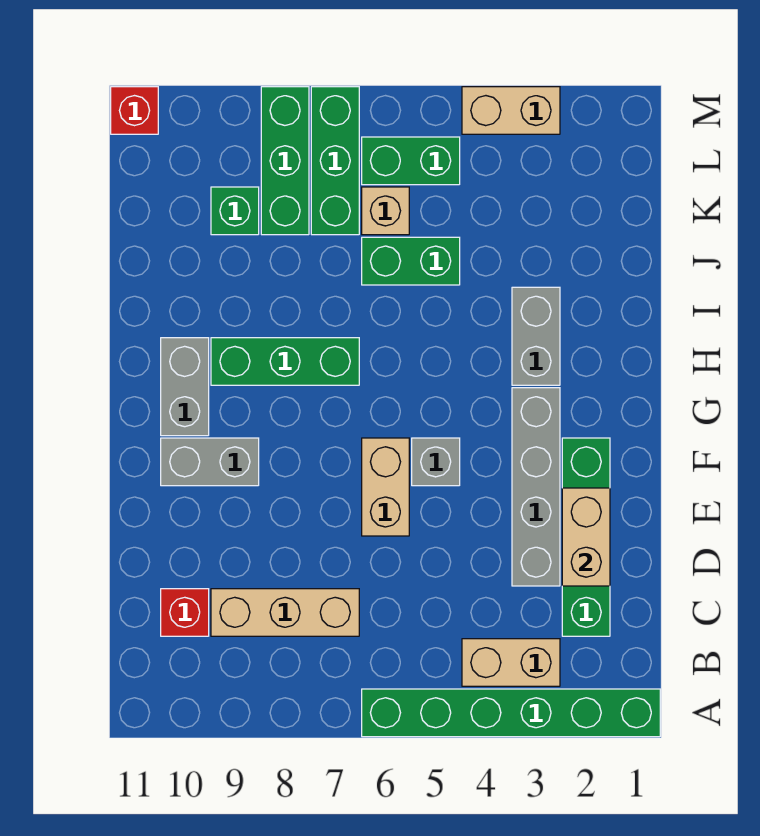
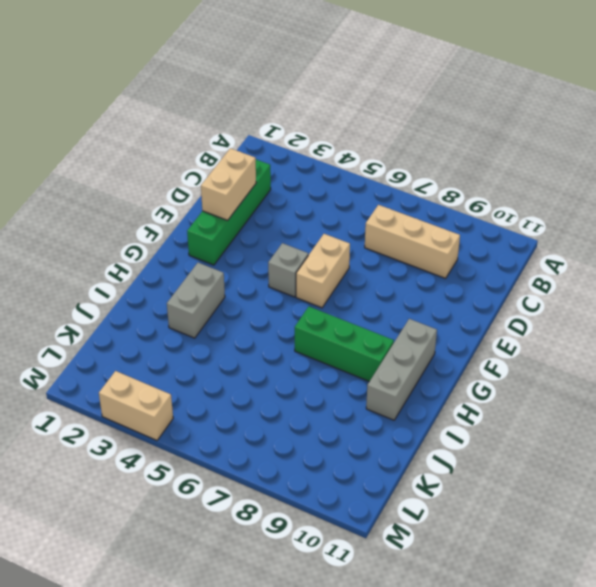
grey brick G10:I10 level 1 -> grey brick G10:H10 level 1
none -> green brick A1:A6 level 1
none -> tan brick B3:B4 level 1
none -> red brick C10 level 1

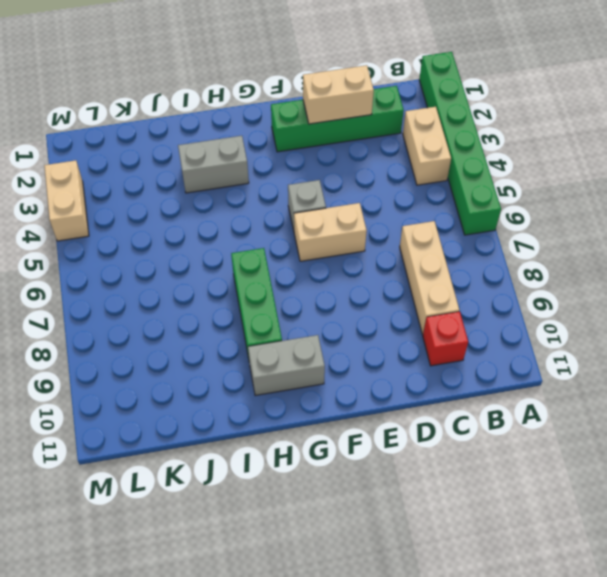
none -> grey brick D3:G3 level 1
none -> grey brick F9:F10 level 1
none -> green brick J5:J6 level 1

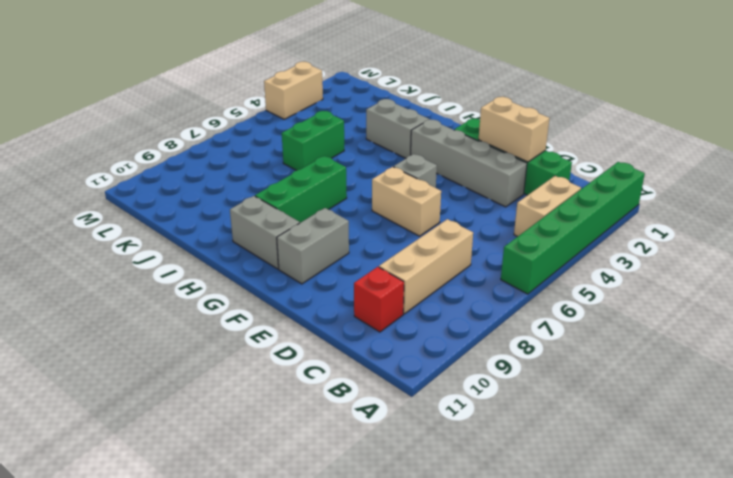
none -> tan brick K6 level 1
none -> green brick K7:M7 level 1
none -> green brick K8:M8 level 1

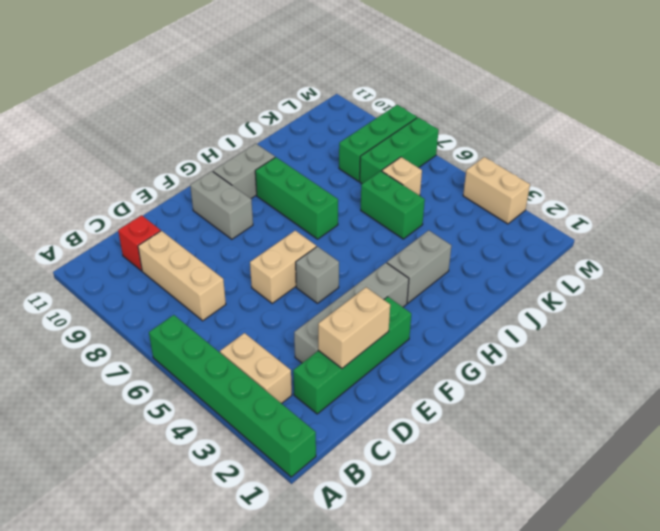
none -> green brick K9 level 1
none -> green brick L5:L6 level 1
none -> red brick M11 level 1

